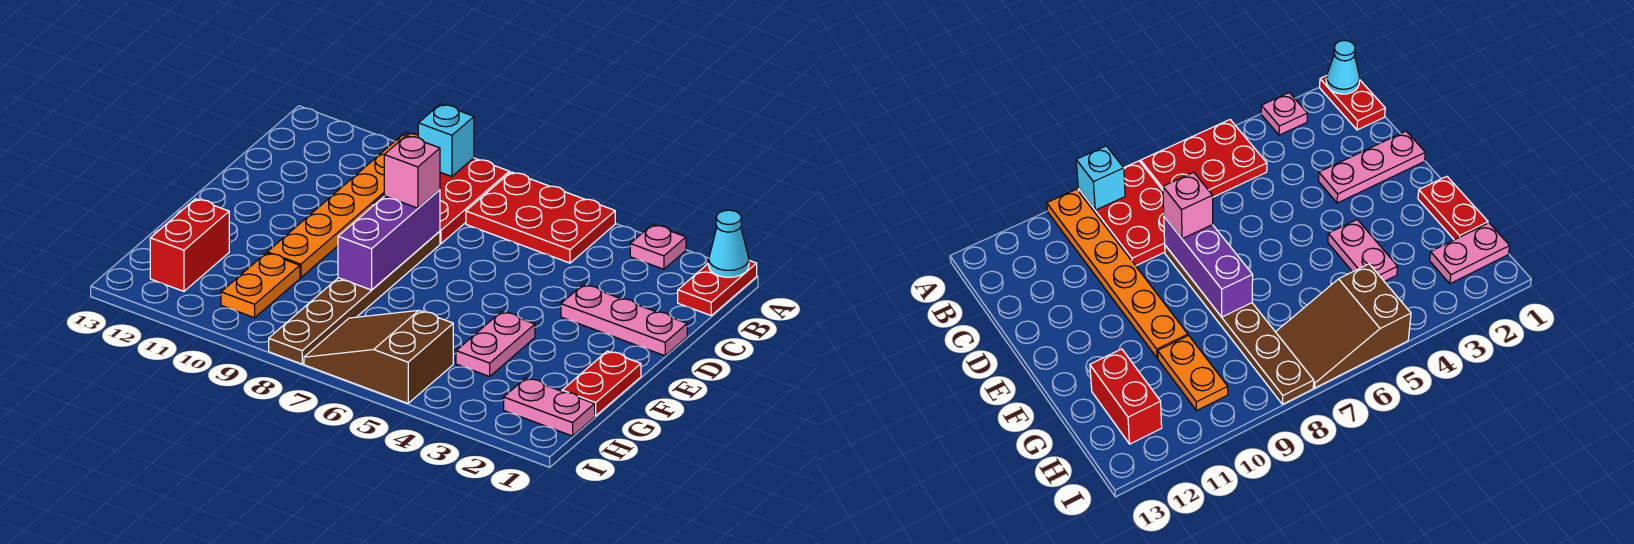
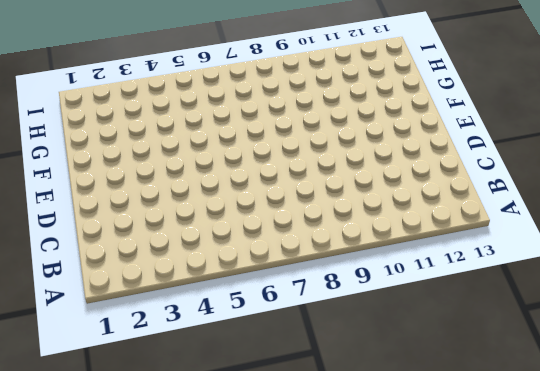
none -> red plate A1:B1 level 1
none -> pink plate A3 level 1
none -> red plate A5:B7 level 1

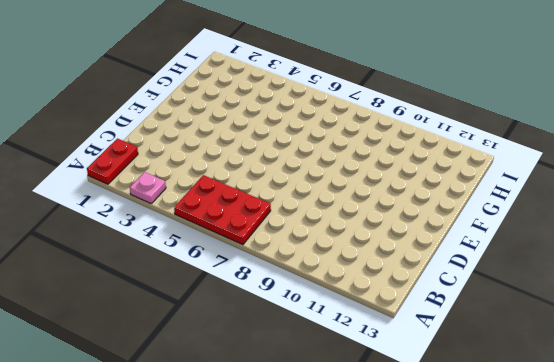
none -> red plate A8:C9 level 1
none -> orange plate A10:F10 level 1
none -> pink plate D1:D3 level 1

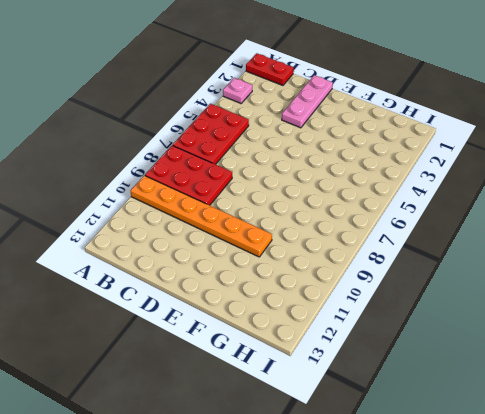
none -> brown plate D8:I8 level 1
none -> red plate F1:G1 level 1
none -> pink plate F4:G4 level 1

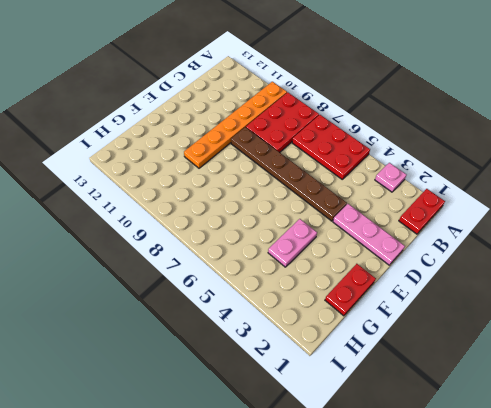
brown plate D4:D9 level 1 -> brown plate D8:I8 level 1
none -> orange plate G10:H10 level 1
none -> red brick G12:H12 level 1
none -> pink plate H1:H2 level 1

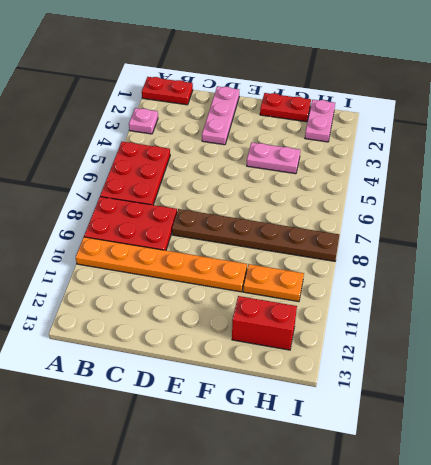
none -> brown slope H5:I7 level 1 top 5
none -> cyan cone A1 level 2
none -> cyan brick A9 level 2

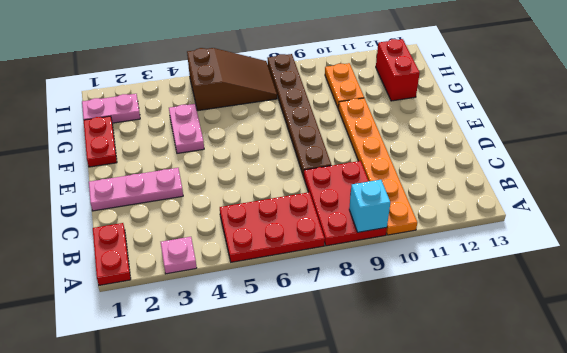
none -> cyan cone A1 level 2
none -> purple brick D8:F8 level 2
none -> pink brick D8 level 3

